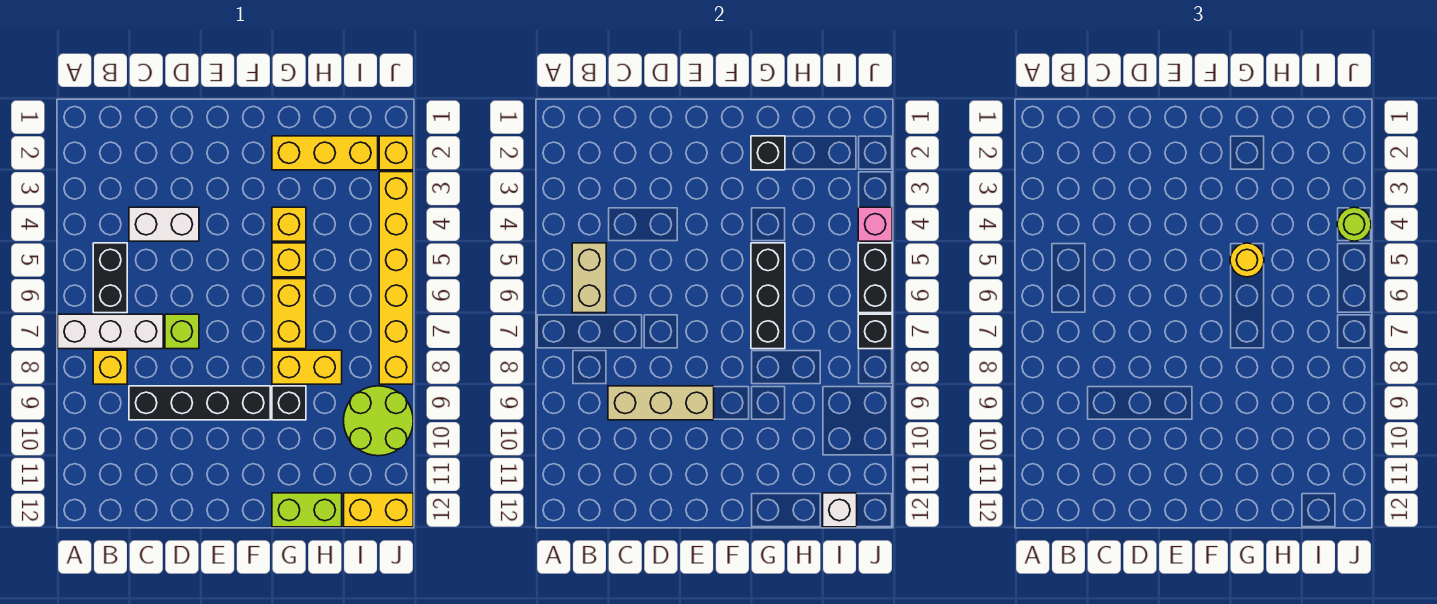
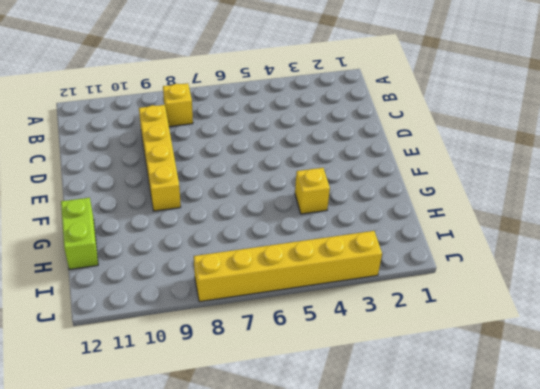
yellow brick C9:F9 level 1 -> black brick C9:F9 level 1
none -> white brick A7:C7 level 1
none -> black brick B5:B6 level 1
none -> white brick C4:D4 level 1

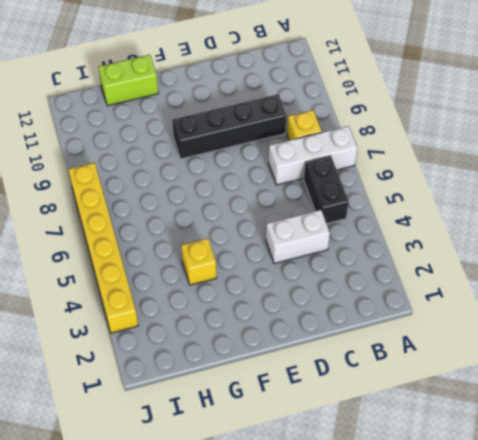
none -> lime brick D7 level 1
none -> yellow brick G2:I2 level 1
none -> yellow brick G5 level 1

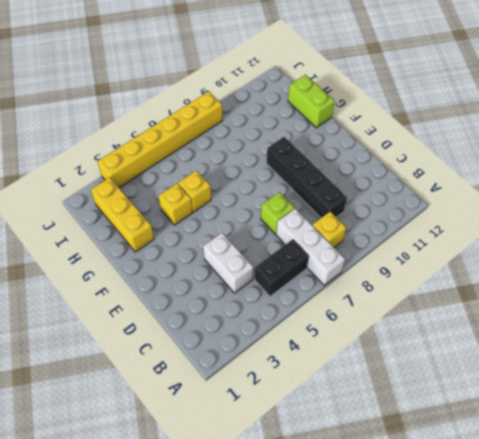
none -> yellow brick G6:G7 level 1
none -> yellow brick G8:H8 level 1
none -> black brick G9 level 1

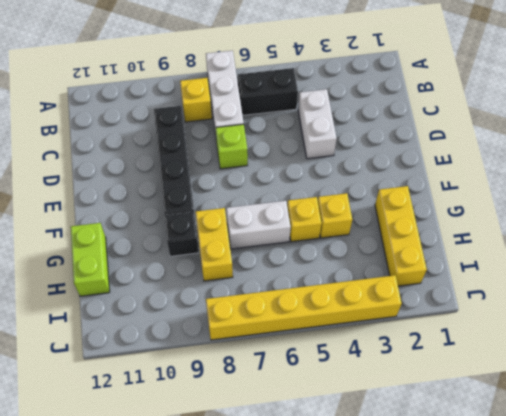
white brick G6:G7 level 1 -> yellow brick G6:G7 level 1
none -> lime round brick I9:J10 level 1
none -> yellow brick I12:J12 level 1
none -> yellow brick J2 level 1

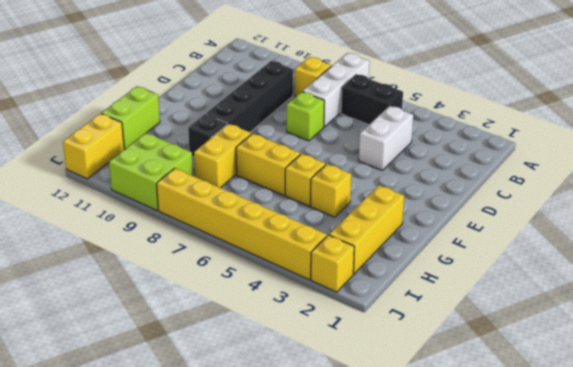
lime brick I9:J10 level 1 -> lime round brick I9:J10 level 1
none -> tan brick B5:B6 level 2
none -> tan brick C9:E9 level 2
none -> black brick G2 level 2

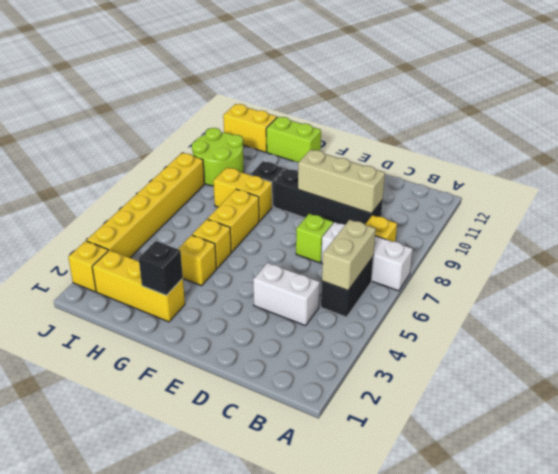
none -> black brick G5:G7 level 2
none -> white brick I12 level 2
none -> pink brick J4 level 2

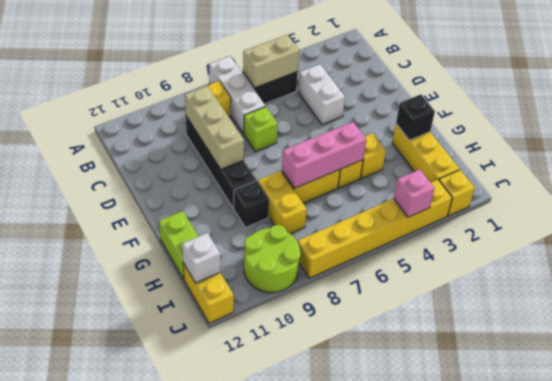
pink brick G5:G7 level 2 -> black brick G5:G7 level 2
none -> black brick J5:J6 level 2
none -> black brick J7 level 2
none -> yellow round brick G5 level 3

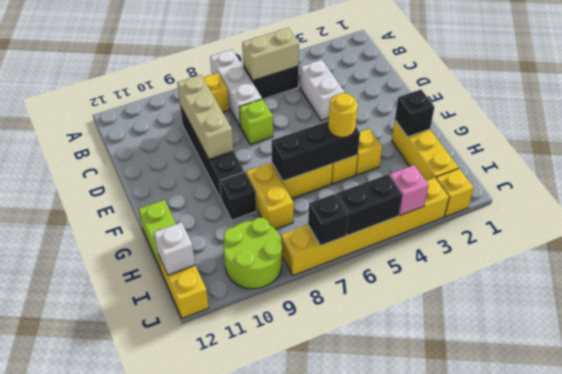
none -> lime round brick J4 level 3

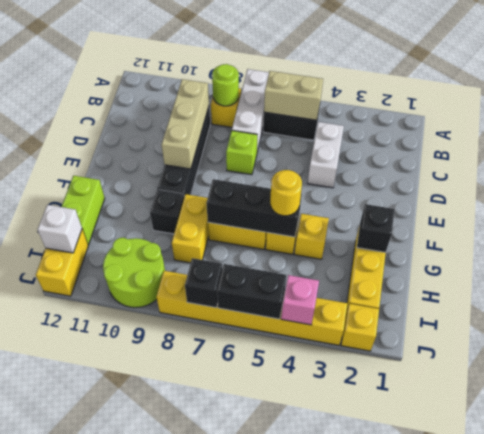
lime round brick B8 level 2 -> lime round brick J4 level 3

